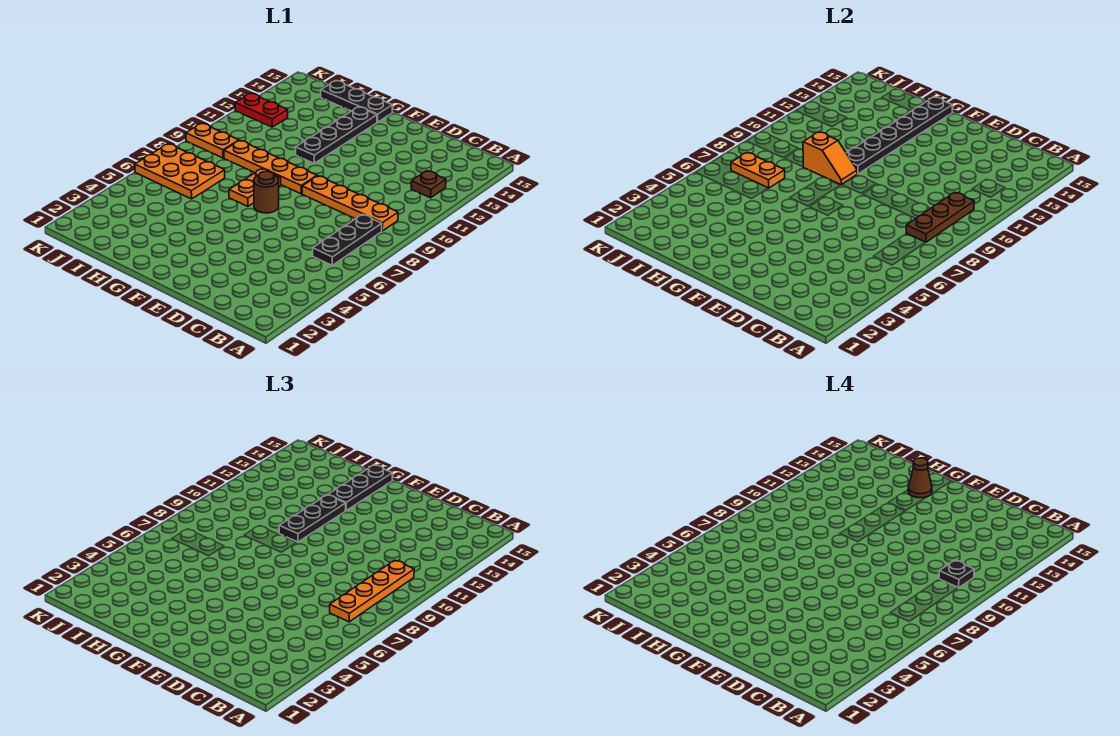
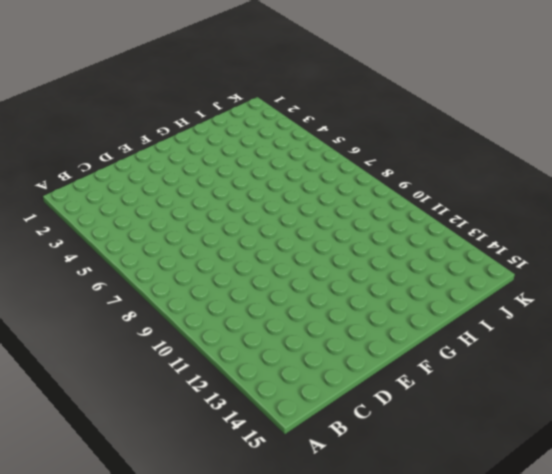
none -> black plate B6:B8 level 1
none -> orange plate B9:E9 level 1
none -> brown plate B12 level 1

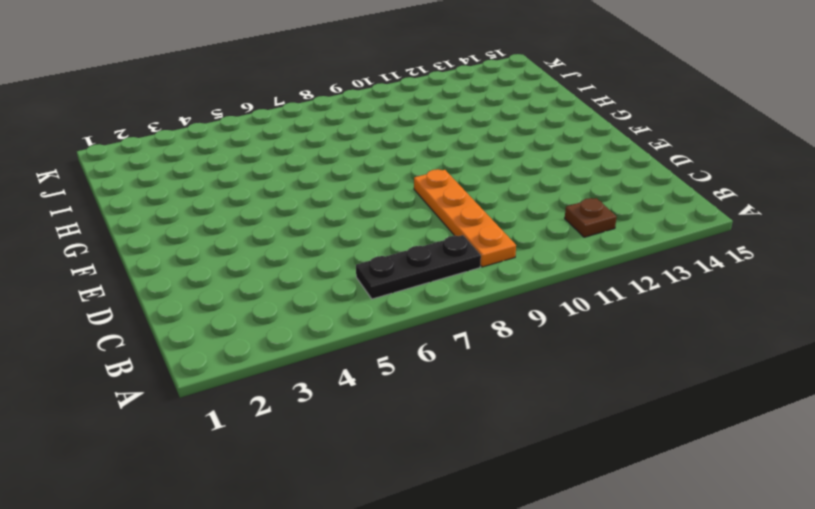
none -> brown round brick F7 level 1
none -> orange plate F9:I9 level 1
none -> orange plate G7:G8 level 1

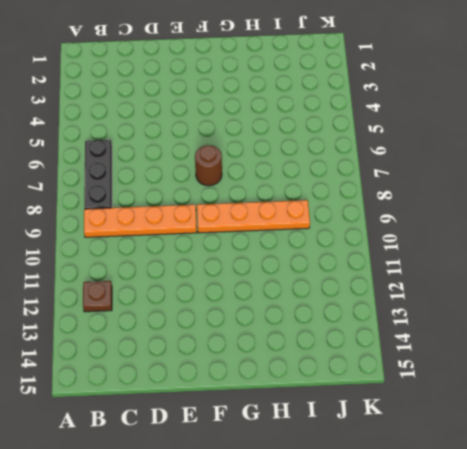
none -> orange plate G7:G8 level 1
none -> black plate G11:G14 level 1
none -> black plate G15:I15 level 1

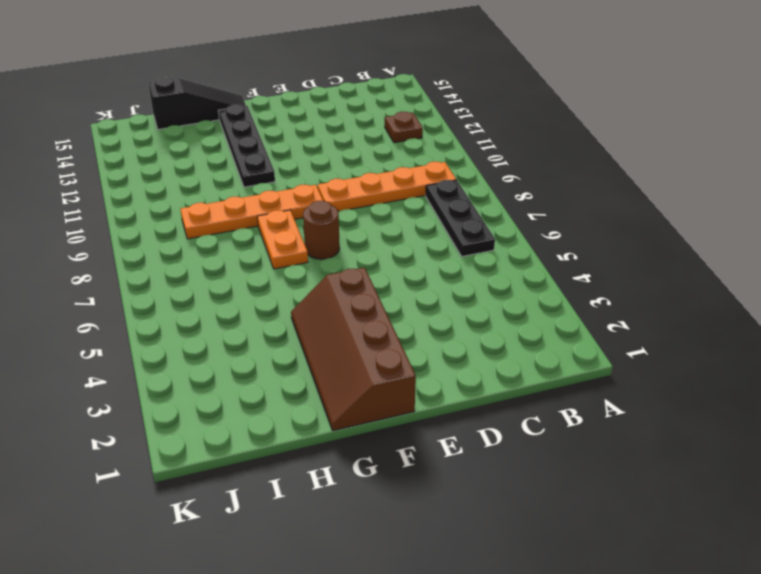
brown slope F1:G4 level 1 top F -> none
black slope G15:I15 level 1 top I -> black plate G15:I15 level 1
none -> orange plate I6:K7 level 1
none -> orange plate J9:K9 level 1
none -> red plate J12:K12 level 1

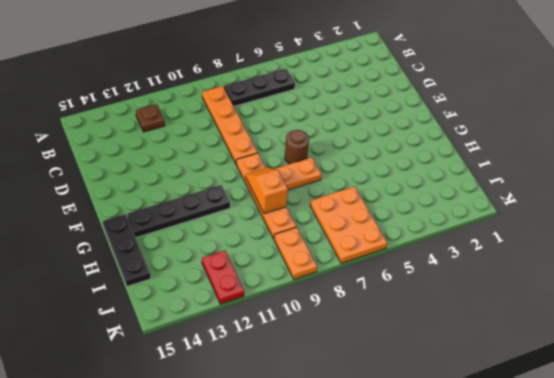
none -> brown plate B8:B10 level 2
none -> black plate G10:G15 level 2
none -> orange plate I7:J7 level 2

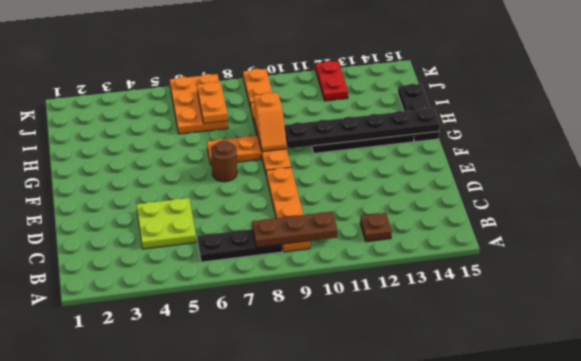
lime plate C4:D5 level 1 -> none
none -> orange plate B7:B10 level 3
none -> black plate G10:G12 level 3
none -> black plate G13:G15 level 3

